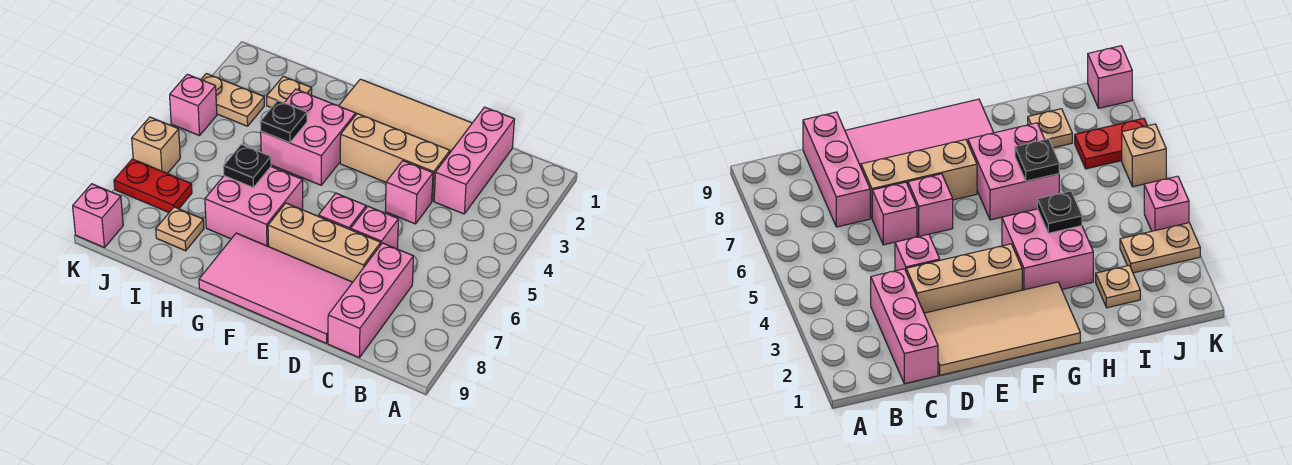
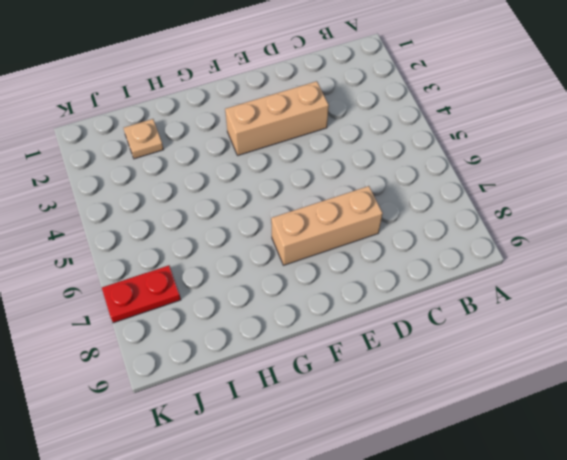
none -> pink brick C1:C3 level 1
none -> pink brick C7:C9 level 1
none -> tan tile D1:G2 level 1

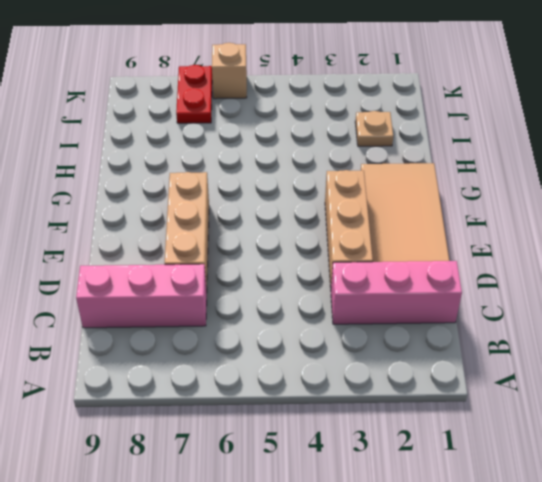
none -> pink brick D4 level 1
none -> pink brick D6 level 1
none -> pink tile D8:G9 level 1

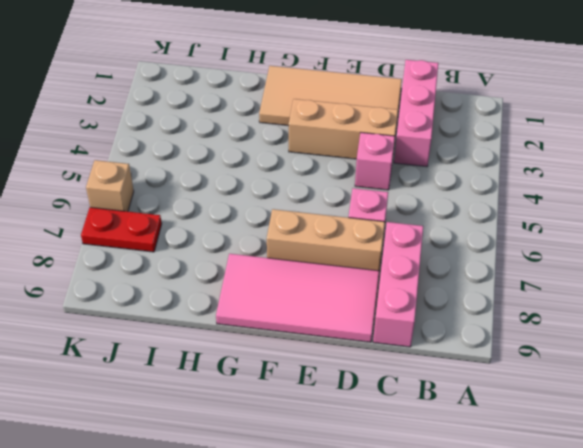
none -> pink brick E6 level 1
none -> pink brick G3:H4 level 1
none -> pink brick G6:H7 level 1

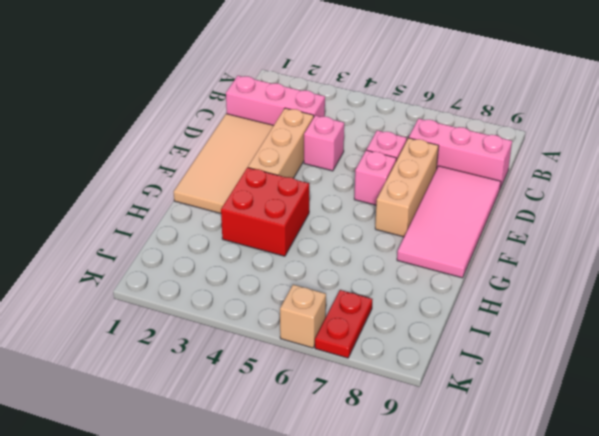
red brick G3:H4 level 1 -> pink brick G3:H4 level 1
none -> pink brick G6:H7 level 1
none -> tan plate I2 level 1
none -> tan plate I8 level 1

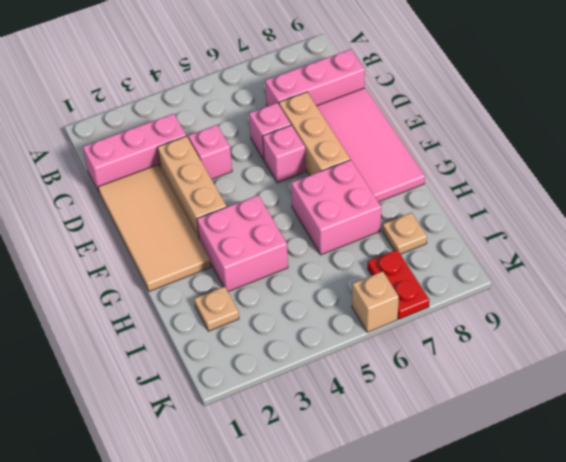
none -> tan plate J3:K3 level 1
none -> pink brick K4 level 1
none -> pink brick K9 level 1

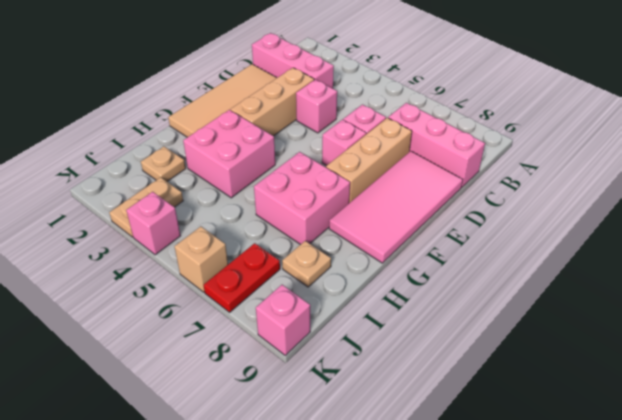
none -> black plate H4 level 2
none -> black plate H6 level 2

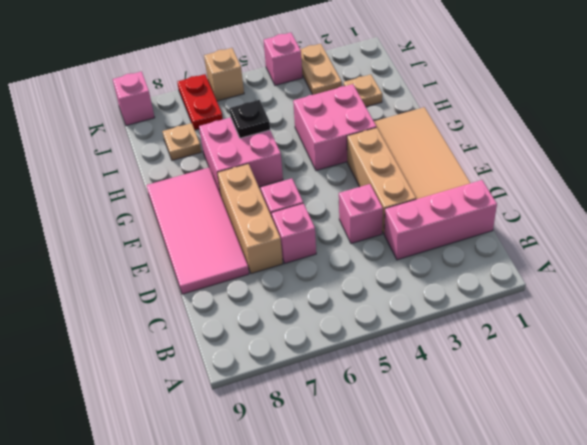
none -> pink brick C7:C9 level 1
none -> black plate H4 level 2

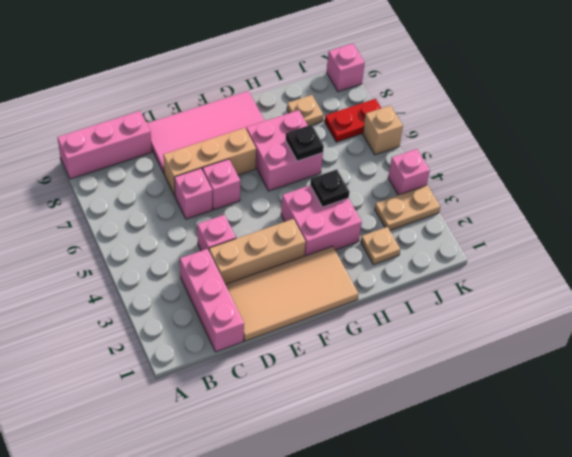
pink brick A9:C9 level 1 -> pink brick C7:C9 level 1

